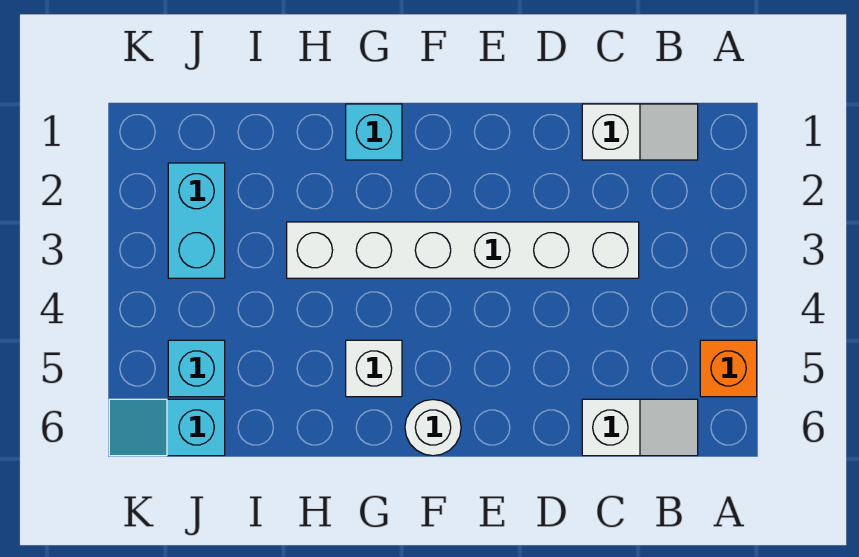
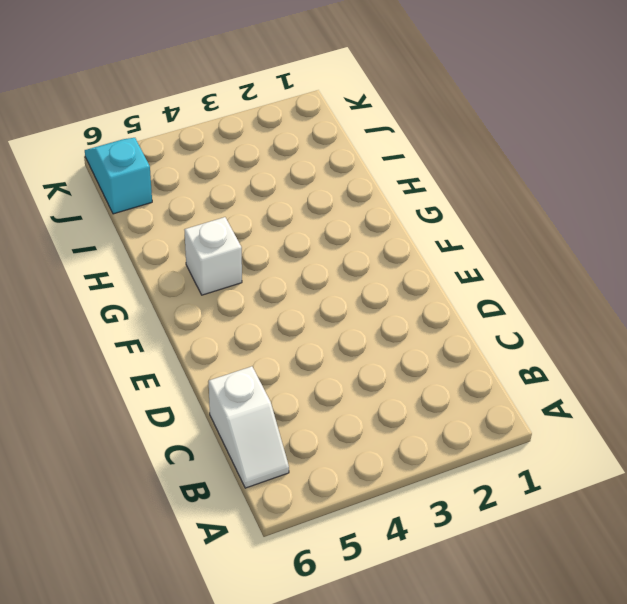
none -> orange brick A5 level 1
none -> white slope B1:C1 level 1 top C

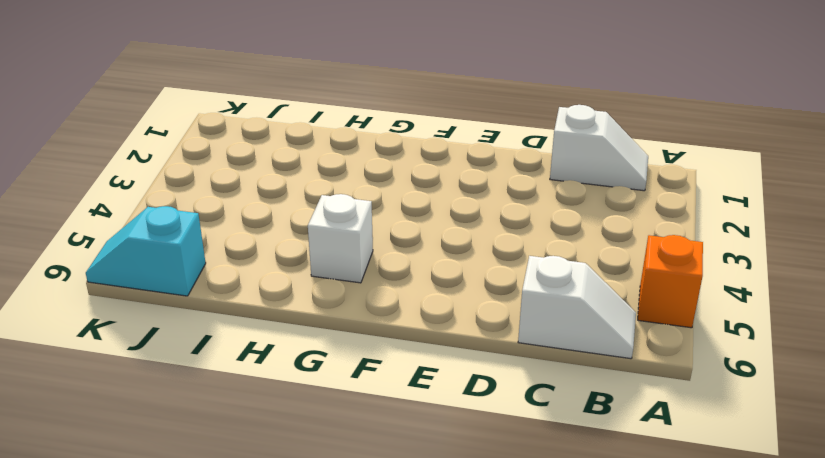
none -> white brick C3:H3 level 1
none -> white round brick F6 level 1

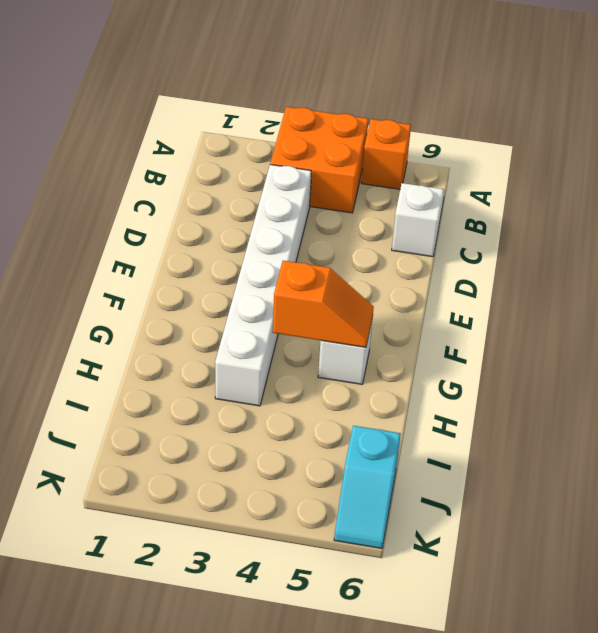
orange brick A3:B4 level 1 -> none
orange slope G4:G5 level 2 top 4 -> none
none -> white slope B1:C1 level 1 top C
none -> white round brick F6 level 1

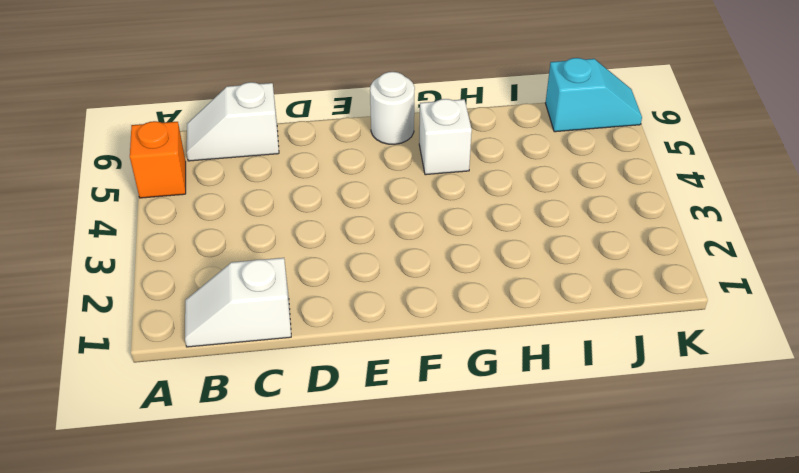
none -> white brick C3:H3 level 1
none -> cyan brick G1 level 1

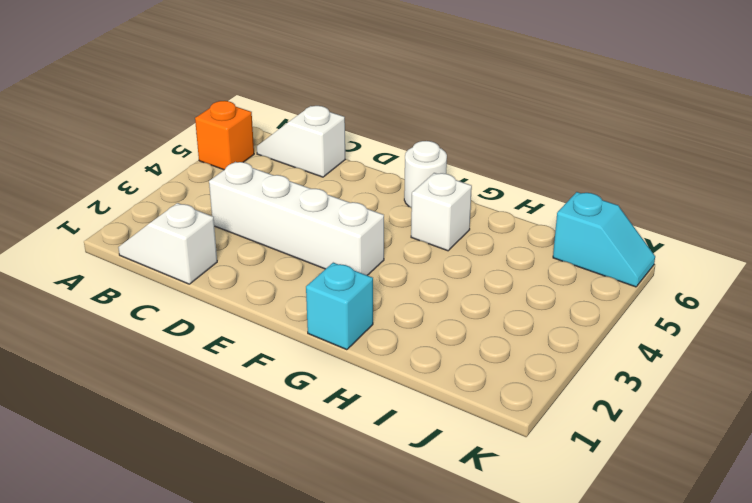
white brick C3:F3 level 1 -> white brick C3:H3 level 1
none -> cyan brick J2:J3 level 1
none -> cyan brick J5 level 1

